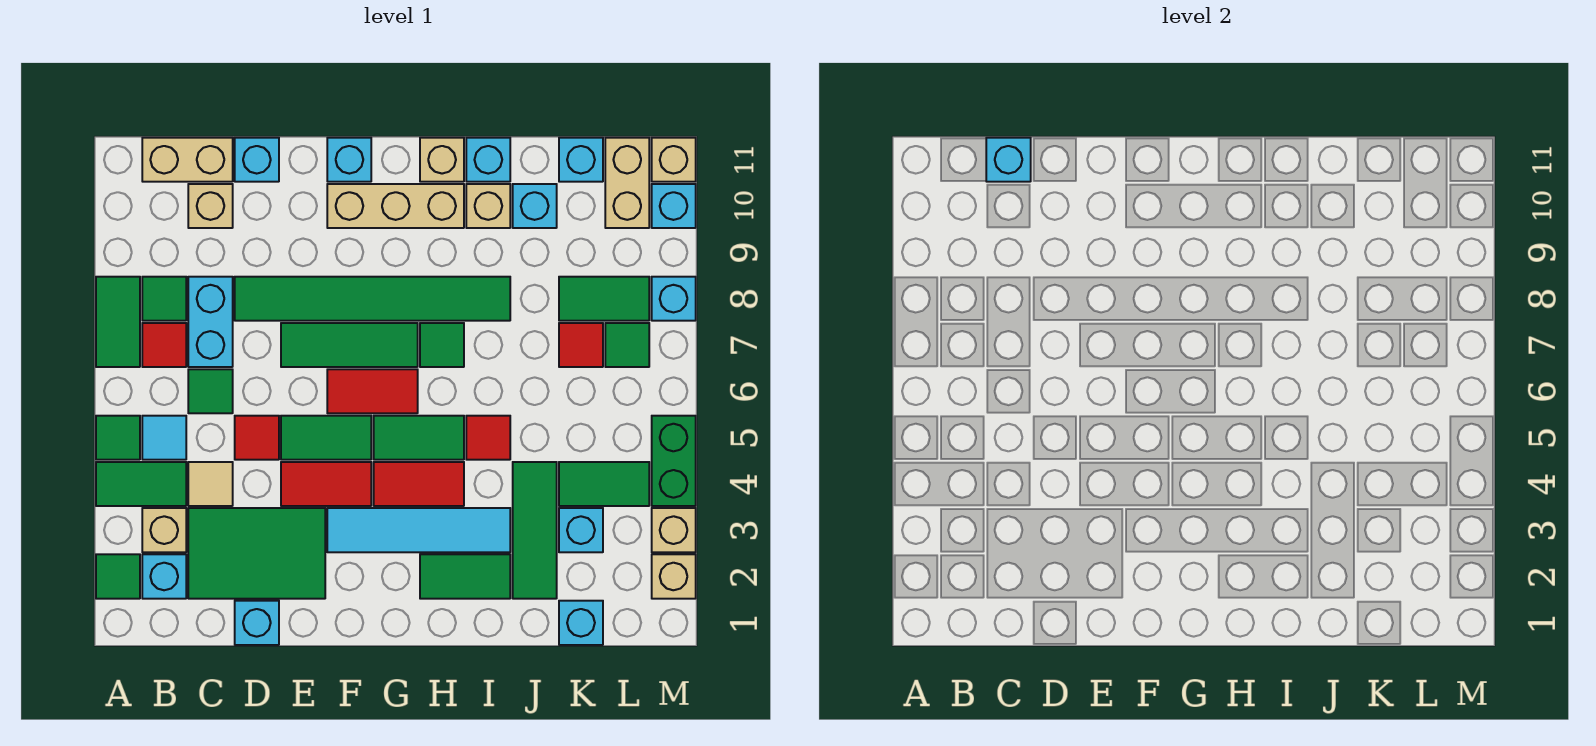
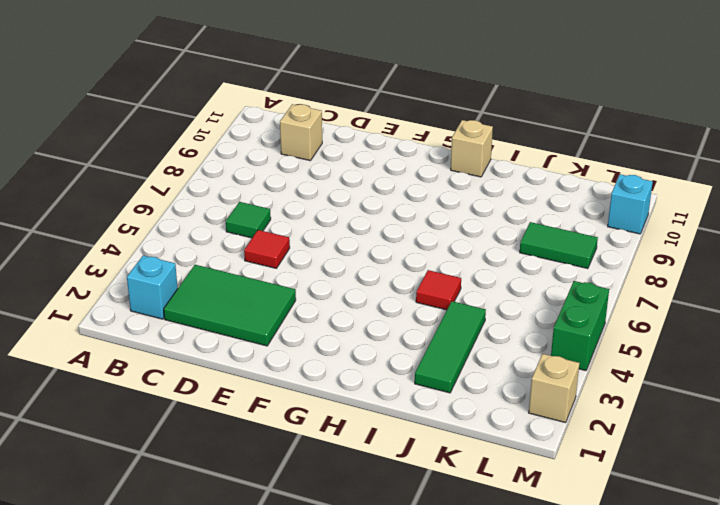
none -> green tile A2 level 1
none -> green tile A4:B4 level 1
none -> green tile A5 level 1
none -> green tile A7:A8 level 1

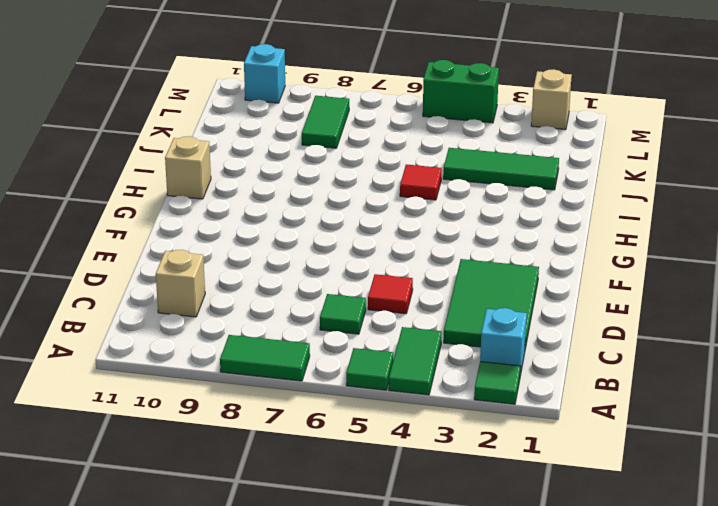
none -> tan brick B3 level 1
none -> cyan tile B5 level 1
none -> red tile B7 level 1
none -> green tile B8 level 1

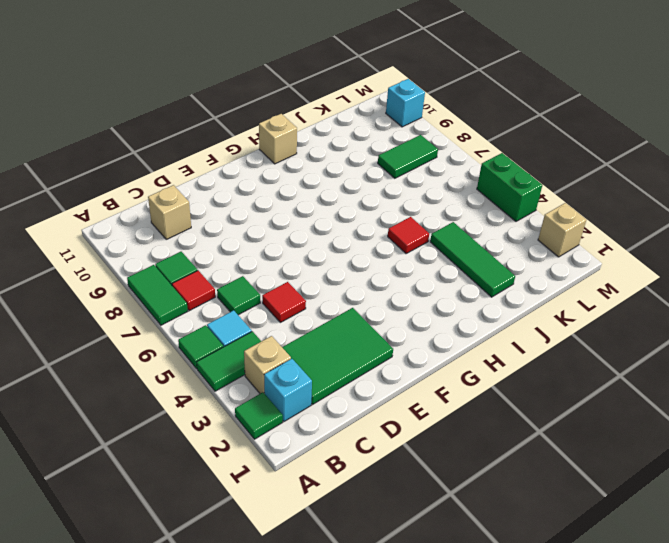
none -> tan brick B11:C11 level 1
none -> tan tile C4 level 1
none -> cyan brick C7:C8 level 1
none -> cyan brick D1 level 1

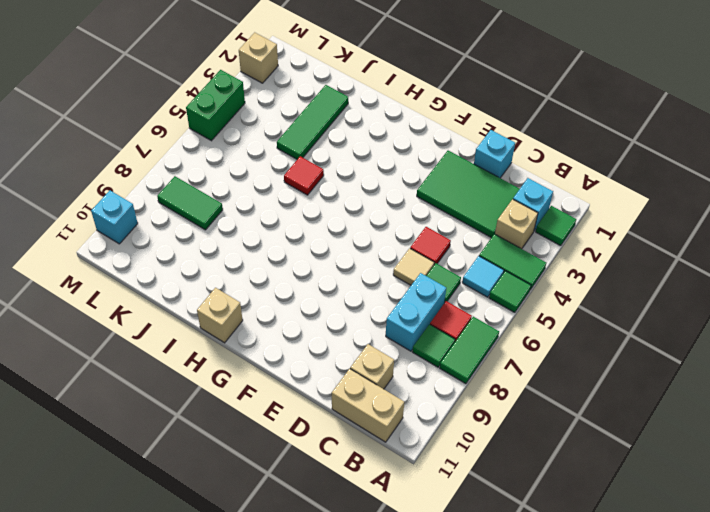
tan tile D6 level 1 -> tan tile C4 level 1
none -> green tile D8:I8 level 1
none -> cyan brick D11 level 1
none -> red tile E4:F4 level 1
none -> green tile E5:F5 level 1

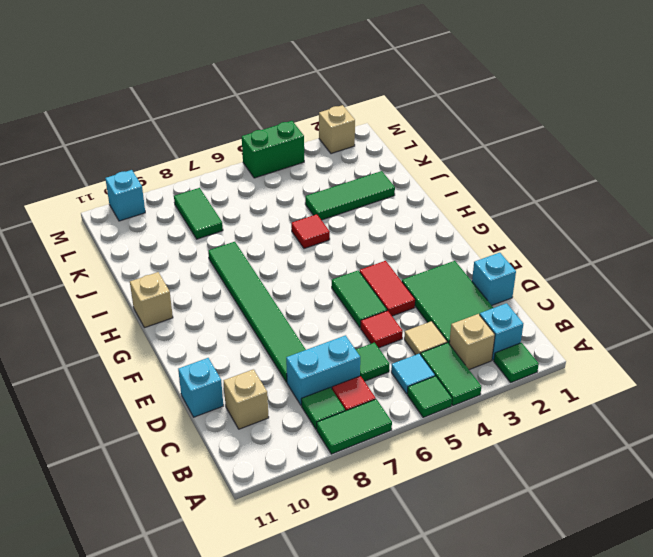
none -> tan brick B11:C11 level 1
none -> green tile E7:G7 level 1
none -> cyan tile F3:I3 level 1
none -> red tile F6:G6 level 1

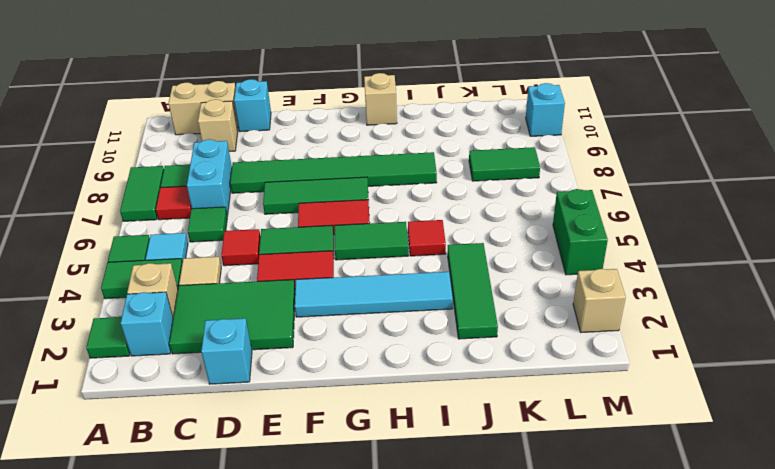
none -> tan brick F10:H10 level 1
none -> cyan brick F11 level 1
none -> red tile G4:H4 level 1
none -> green tile H2:I2 level 1

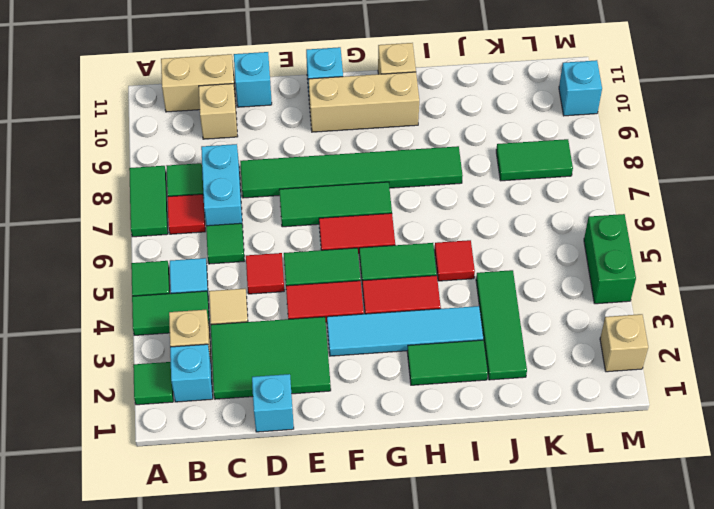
none -> green tile H7 level 1
none -> tan brick I10 level 1
none -> cyan brick I11 level 1
none -> cyan brick J10 level 1

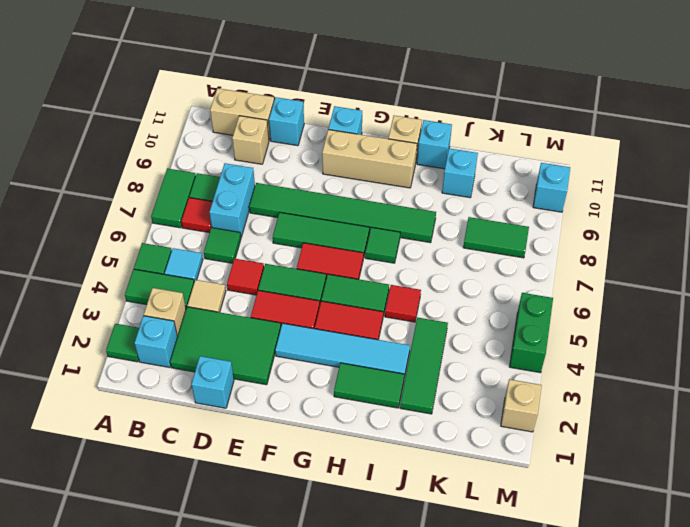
none -> tan brick I10 level 1
none -> cyan brick K1 level 1
none -> cyan brick K3 level 1
none -> green tile K4:L4 level 1

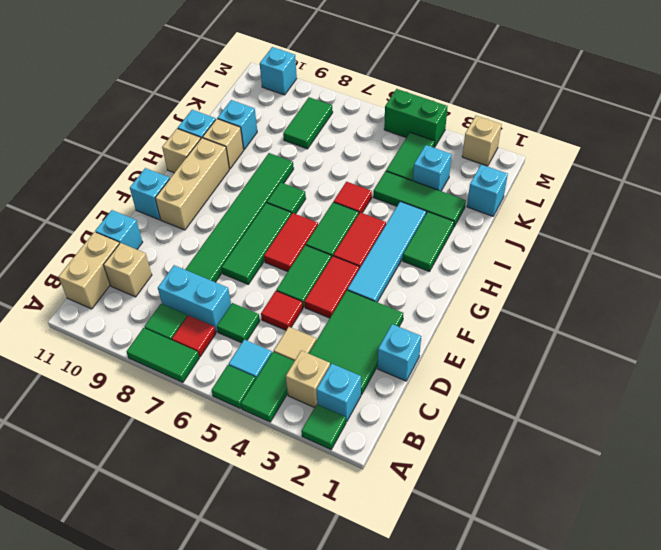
none -> red tile K7 level 1
none -> cyan brick K11 level 1
none -> green tile L7 level 1
none -> tan brick L10:L11 level 1

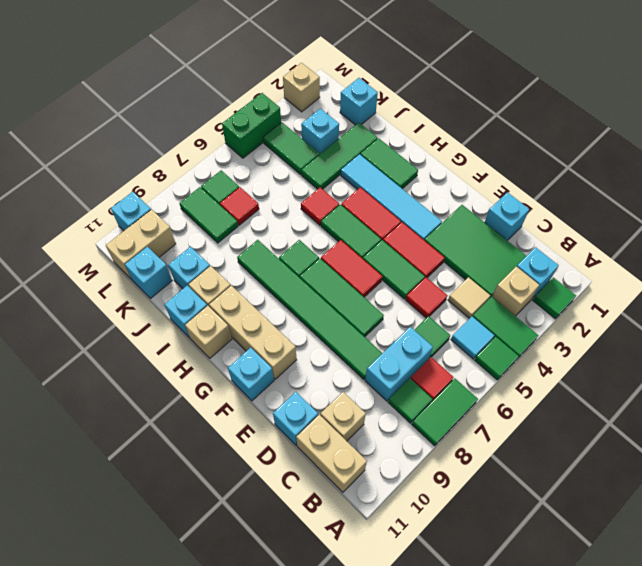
none -> tan brick M3 level 1
none -> cyan brick M8 level 1
none -> tan brick M11 level 1
none -> cyan brick C11 level 2

